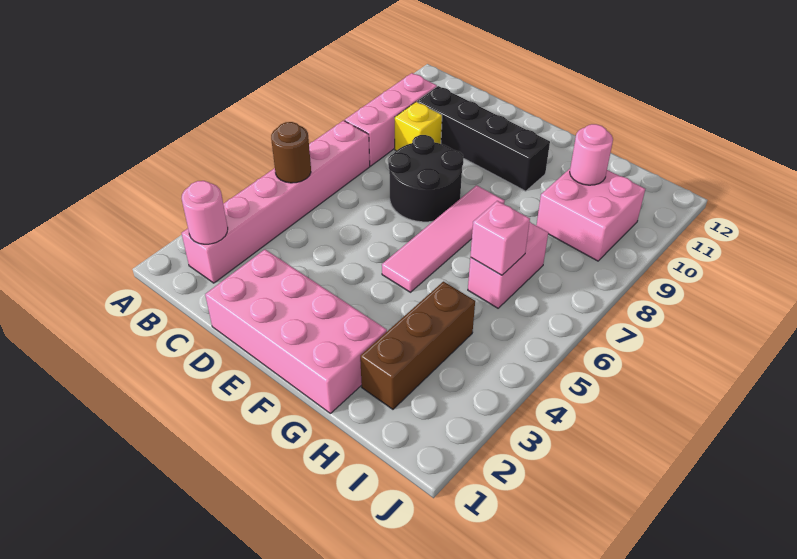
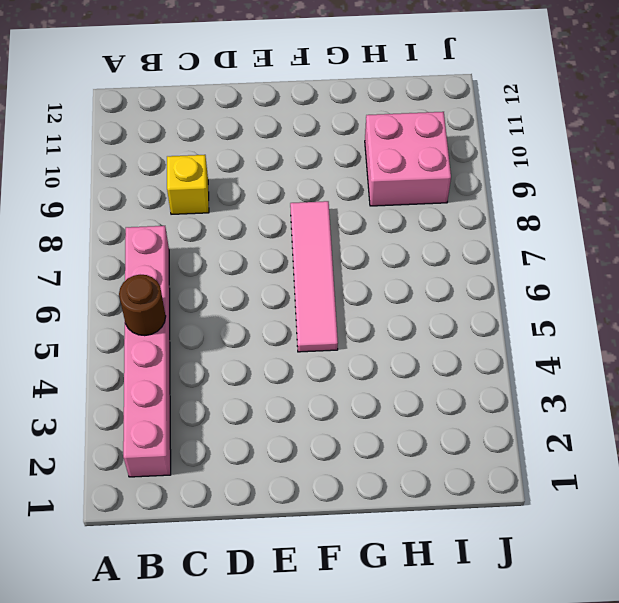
none -> pink brick B8:B10 level 1
none -> black brick C10:F10 level 1
none -> pink brick D1:G2 level 1

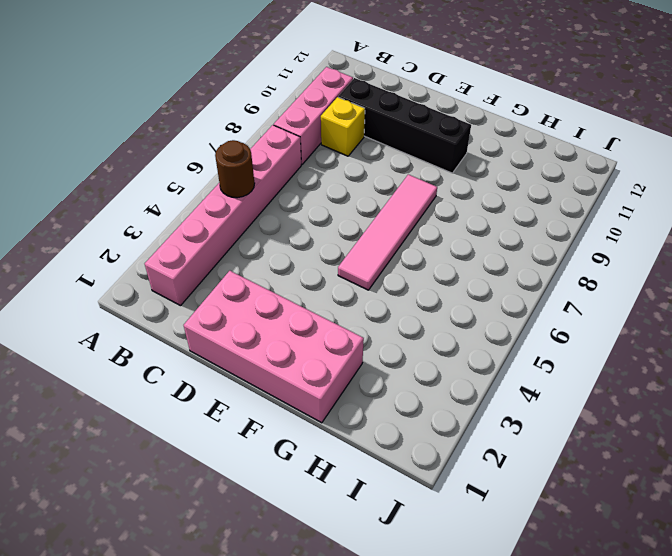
none -> black round brick D7:E8 level 1
none -> brown brick H2:H4 level 1
none -> pink brick H6:H7 level 1

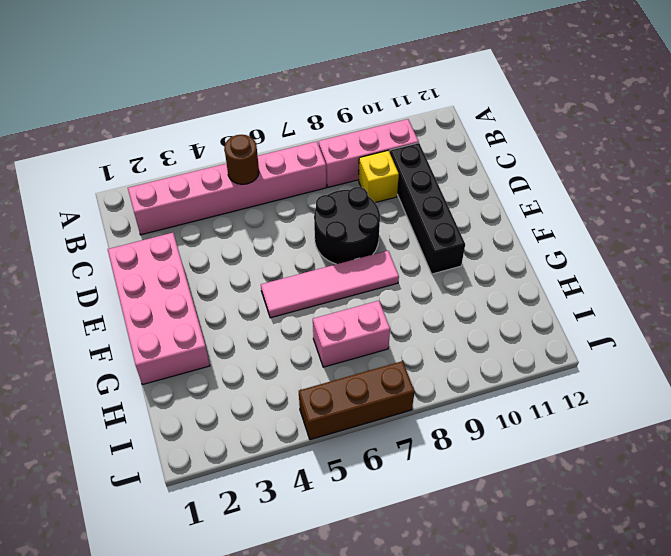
brown brick J5:J7 level 1 -> brown brick H2:H4 level 1
none -> pink brick H9:I10 level 1
none -> pink round brick B2 level 2
none -> pink brick H6 level 2

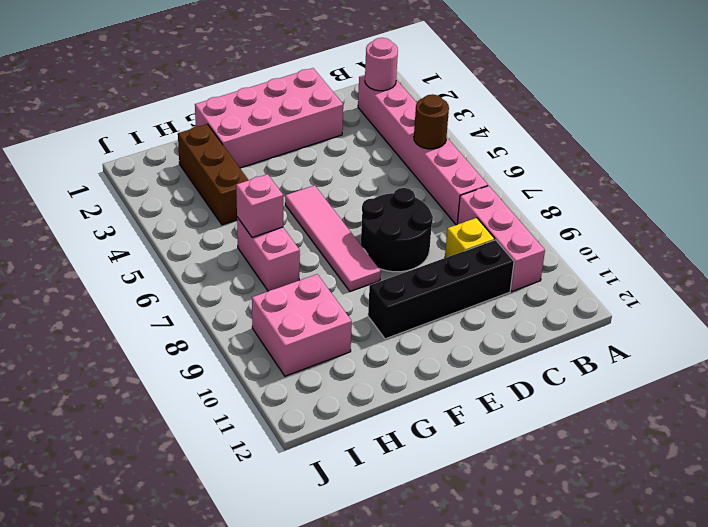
none -> pink round brick H10 level 2

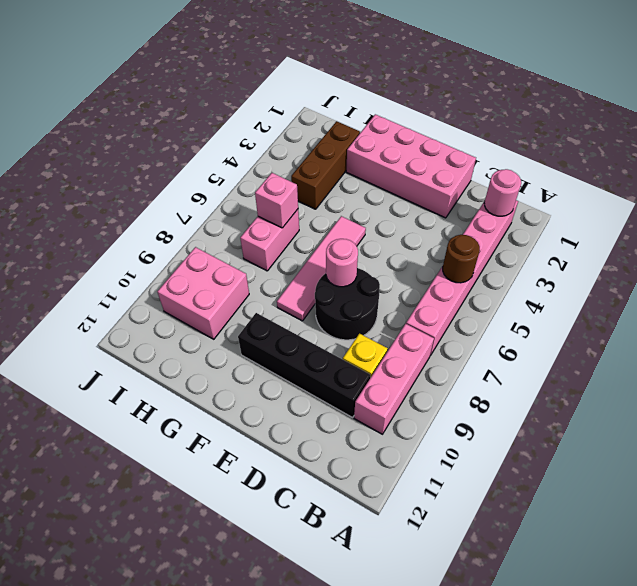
pink round brick E7 level 2 -> pink round brick H10 level 2

